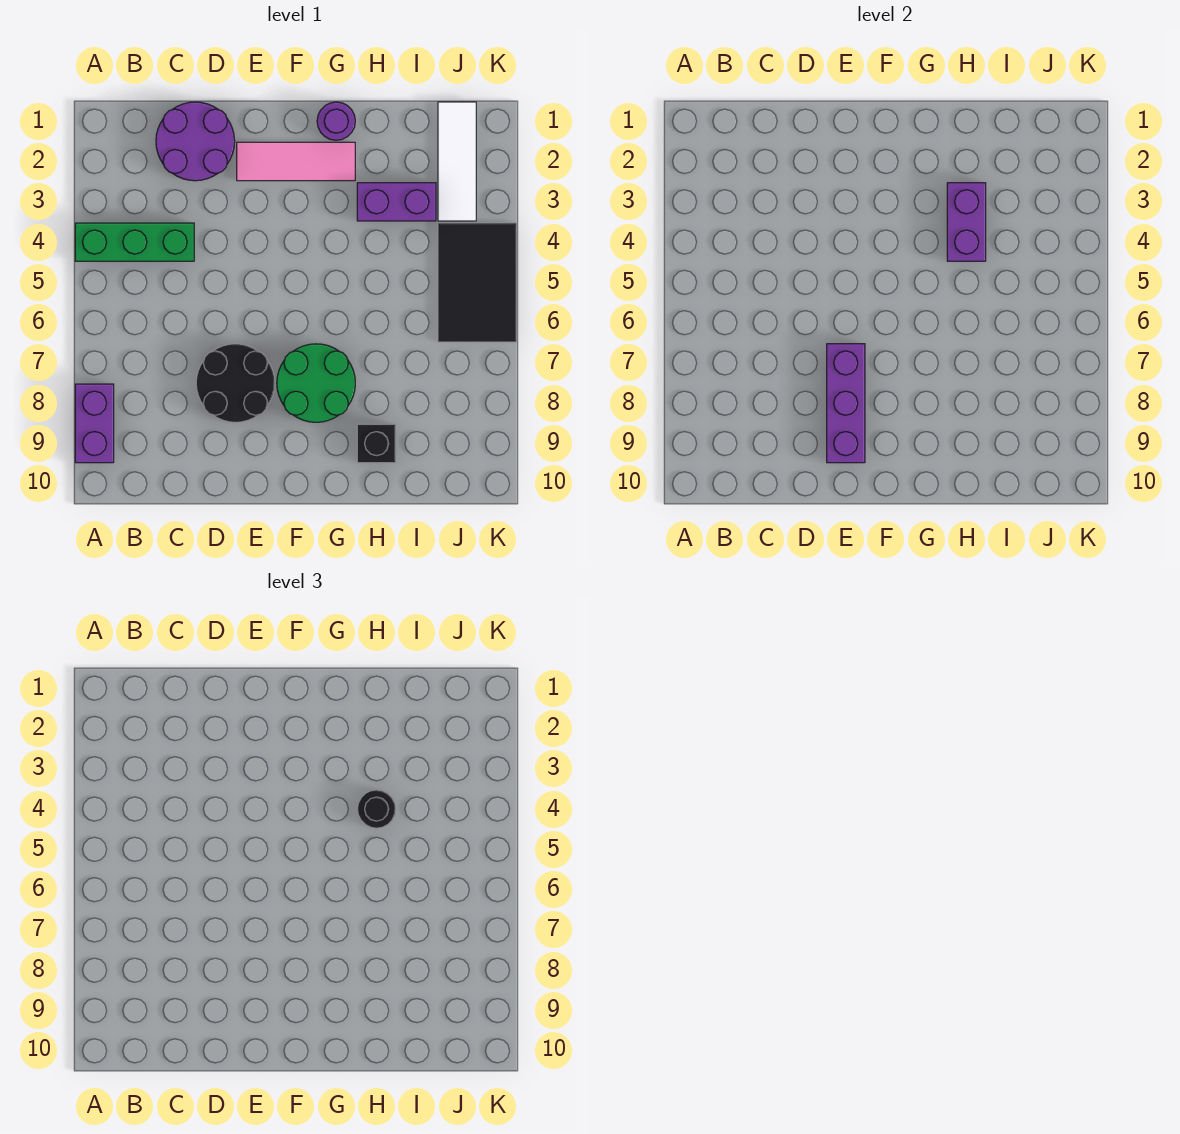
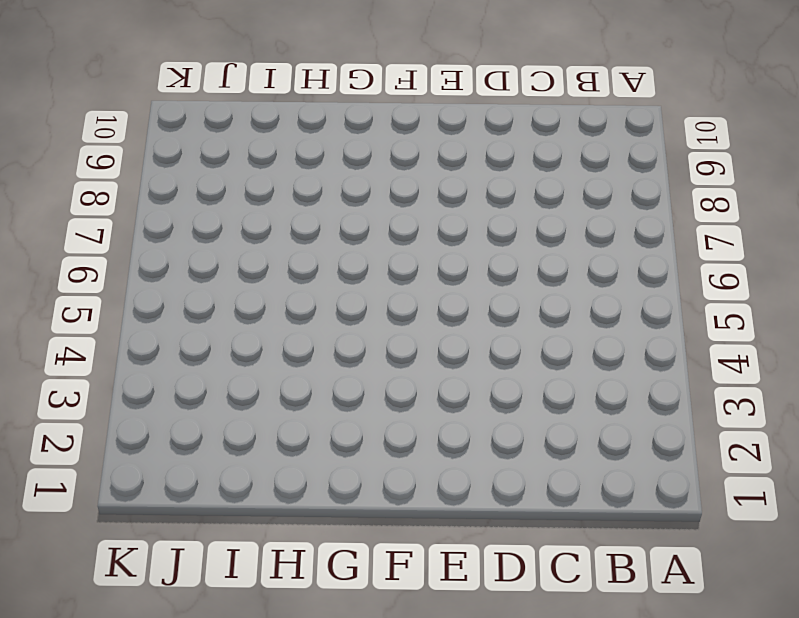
none -> green brick A4:C4 level 1
none -> purple brick A8:A9 level 1
none -> purple round brick C1:D2 level 1

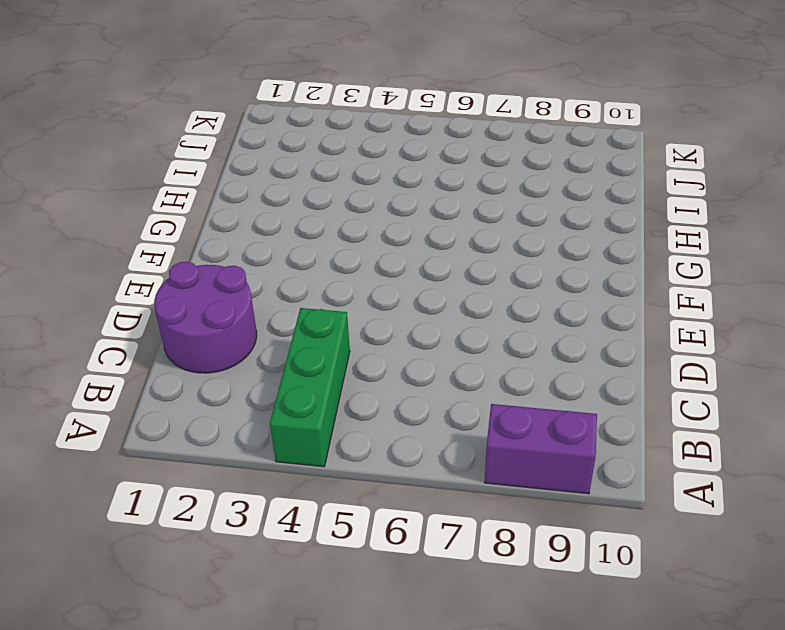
none -> black round brick D7:E8 level 1
none -> pink tile E2:G2 level 1
none -> green round brick F7:G8 level 1

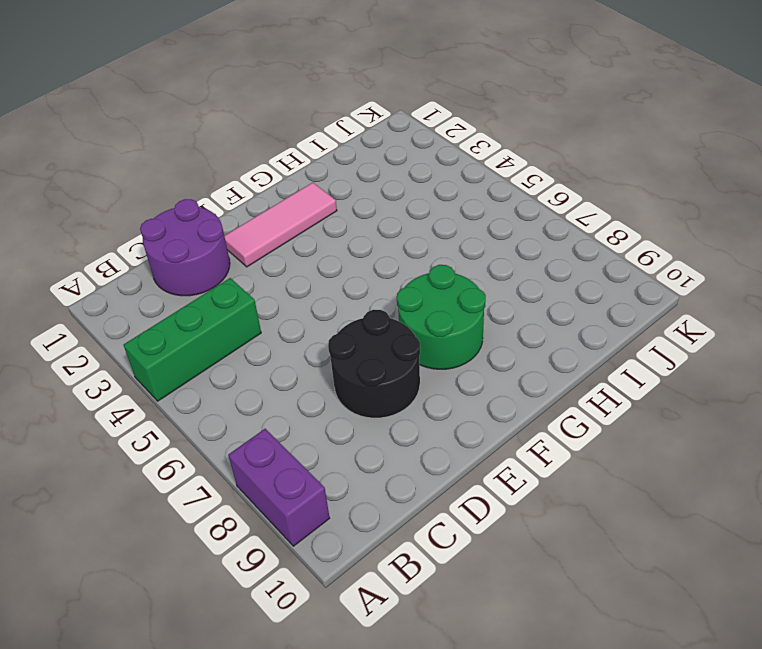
none -> purple round brick G1 level 1
none -> purple brick H3:I3 level 1
none -> black brick H9 level 1

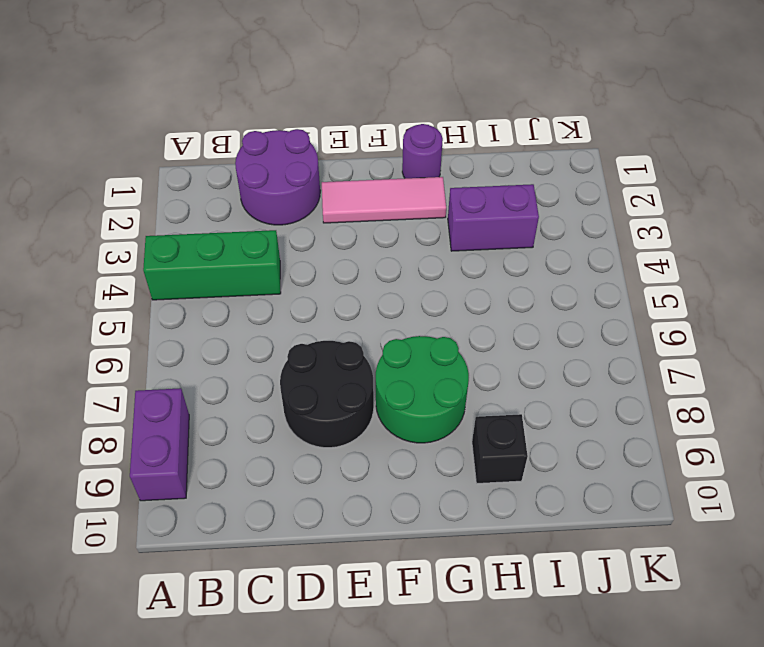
none -> white tile J1:J3 level 1
none -> black tile J4:K6 level 1
none -> purple brick E7:E9 level 2

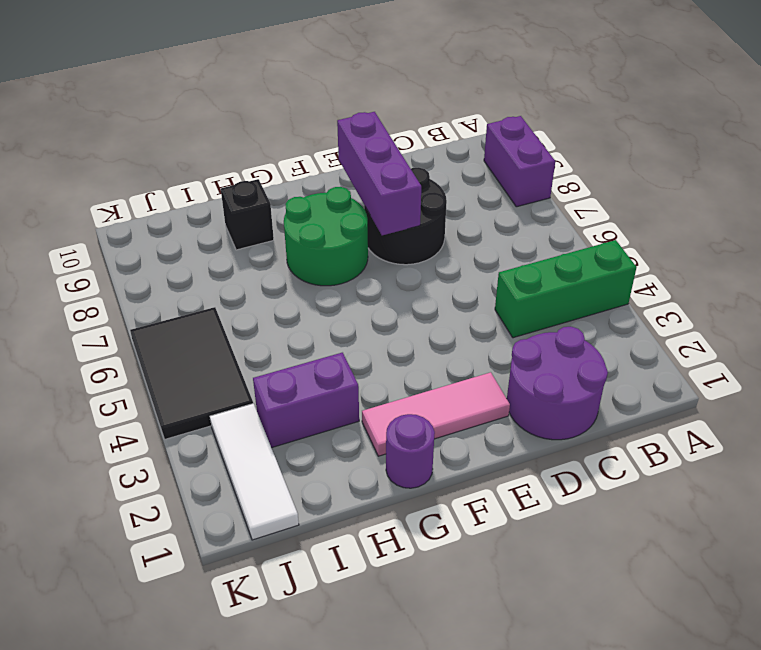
none -> purple brick H3:H4 level 2
none -> black round brick H4 level 3

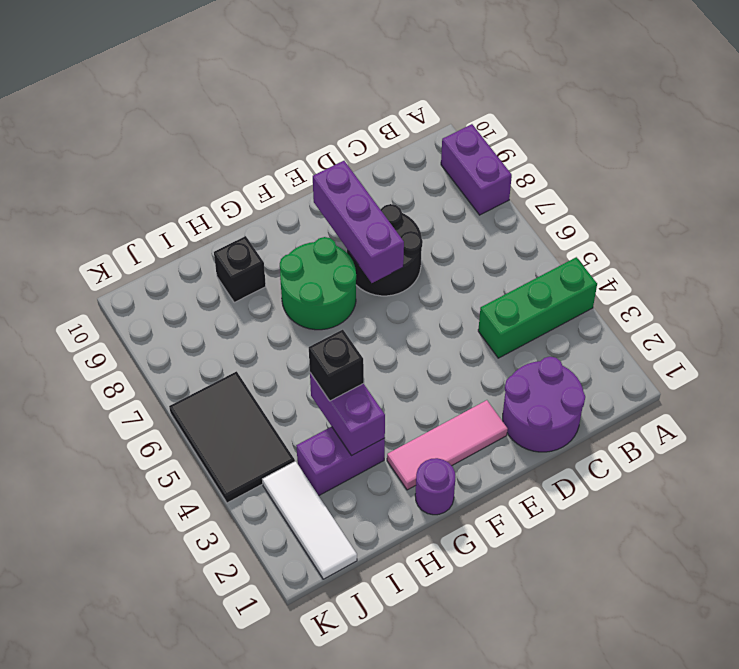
black brick H4 level 3 -> black round brick H4 level 3

